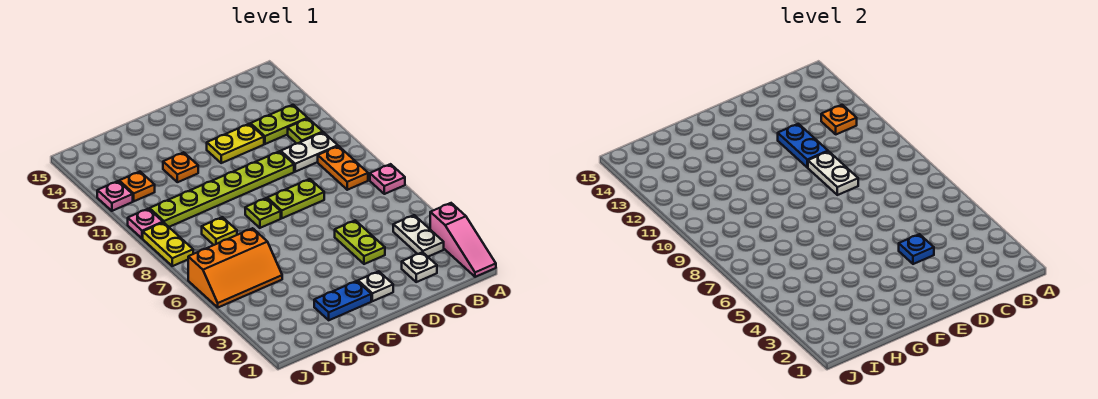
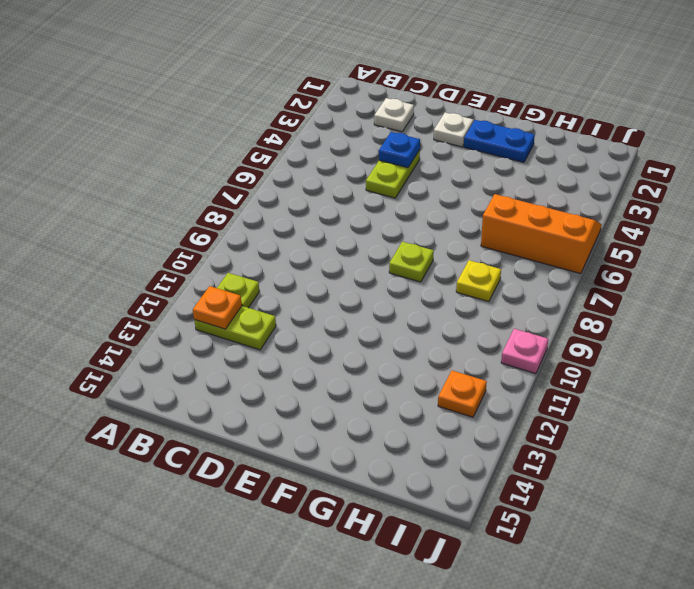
none -> pink slope A1:A3 level 1 top 3
none -> pink plate A7 level 1
none -> white plate B3:B4 level 1

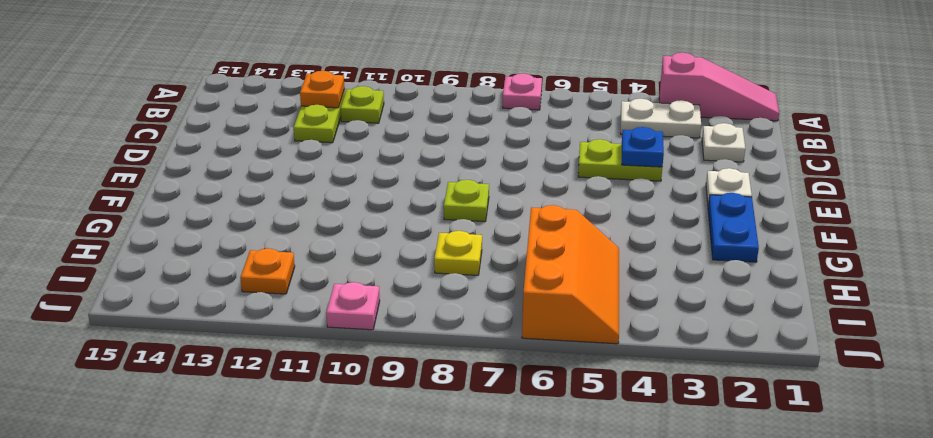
none -> orange plate B8:B9 level 1
none -> white plate B10:C10 level 1
none -> lime plate D8:E8 level 1

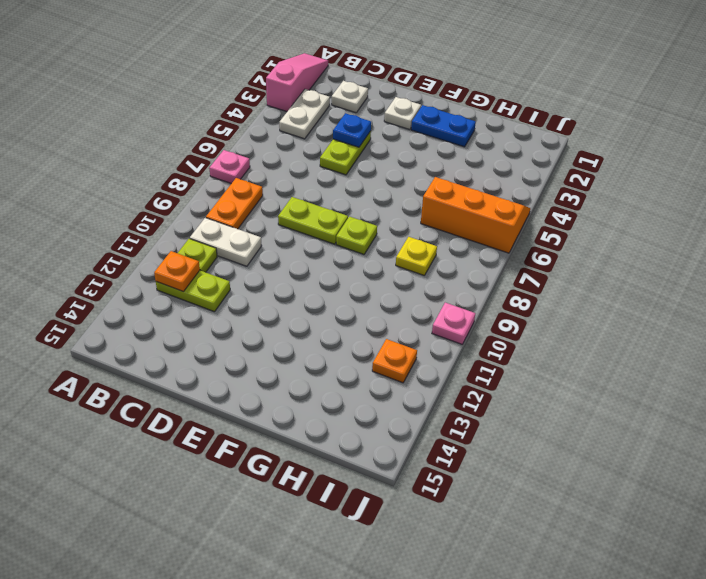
none -> lime plate D10:I10 level 1
none -> yellow plate D12:E12 level 1
none -> orange plate G12 level 1

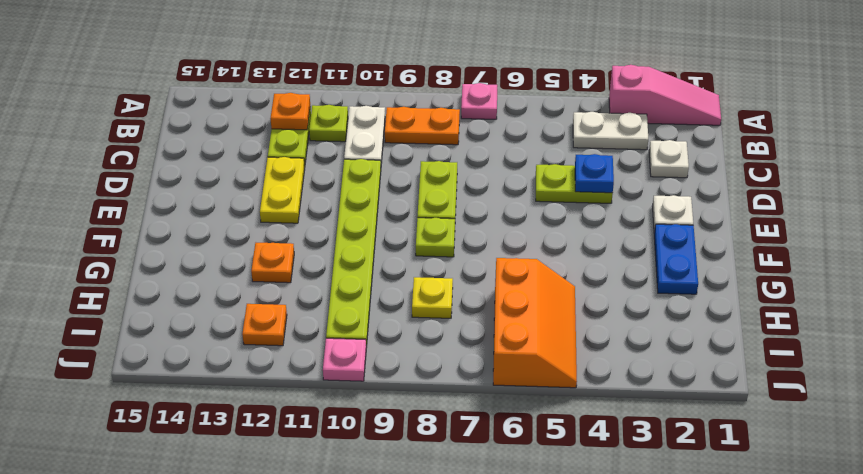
none -> yellow plate J8:J9 level 1
none -> pink plate J12 level 1
none -> white plate D9:D10 level 2

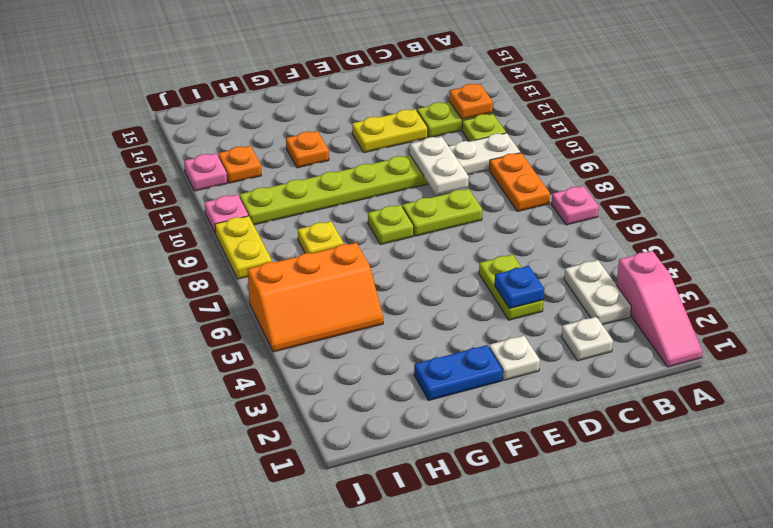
none -> blue plate D11:D12 level 2

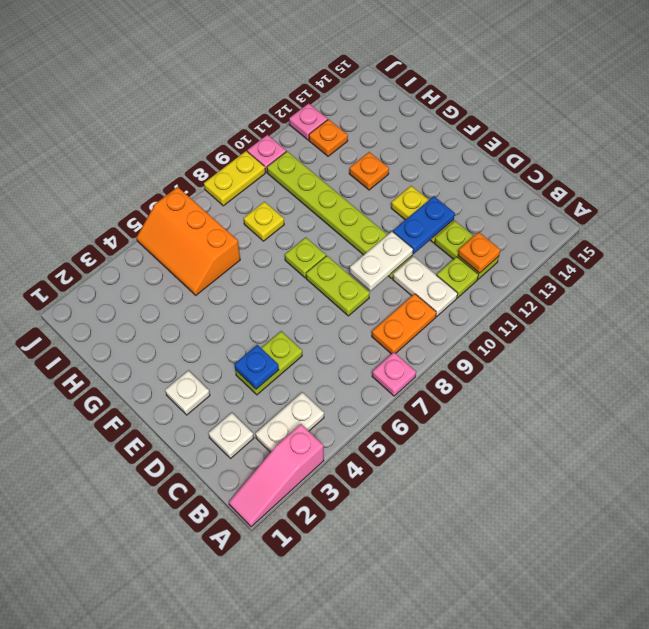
none -> blue plate F2:G2 level 1

